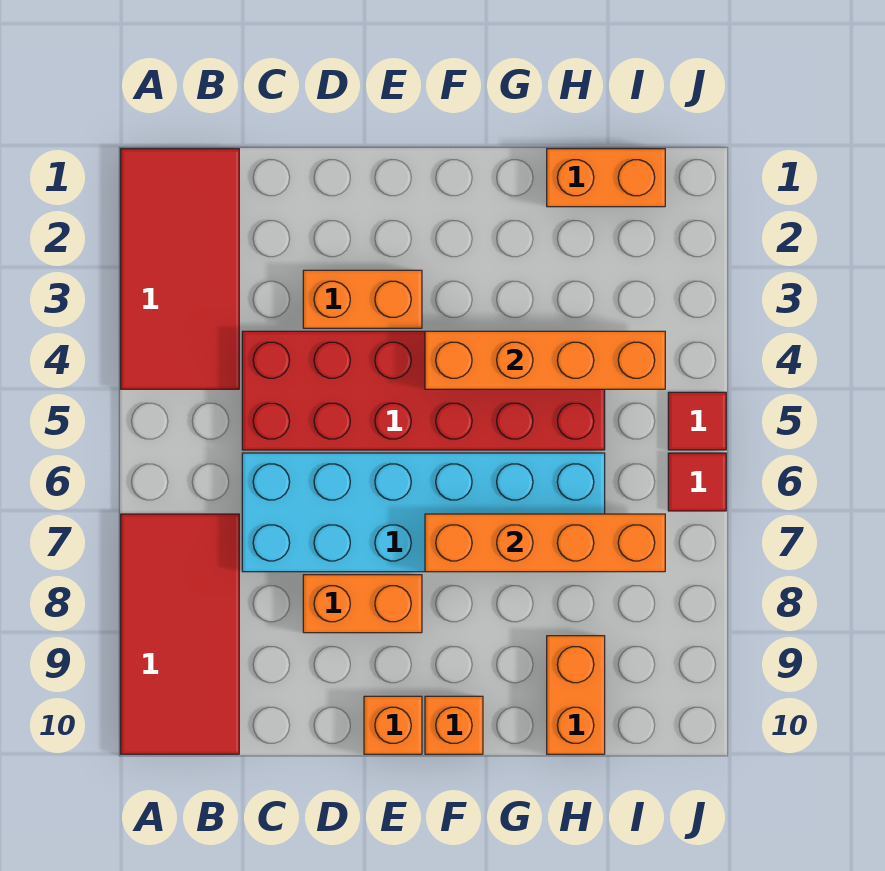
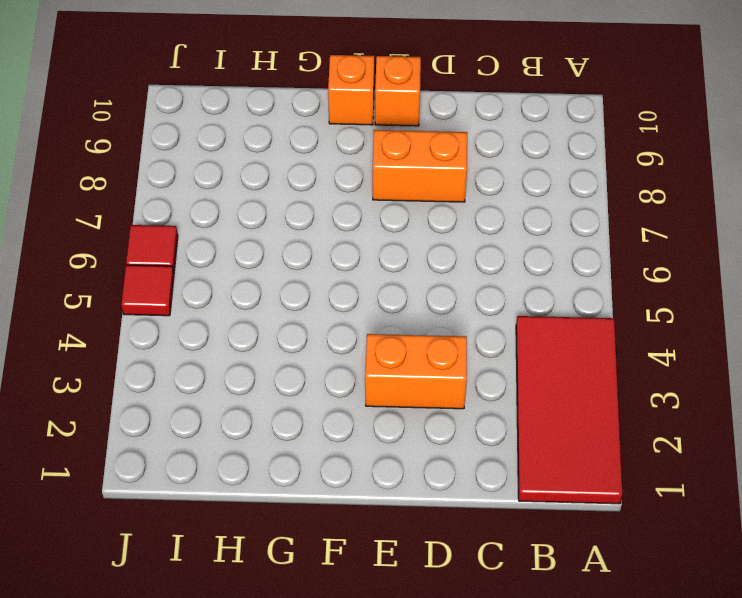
none -> red tile A7:B10 level 1
none -> red brick C4:H5 level 1
none -> cyan brick C6:H7 level 1

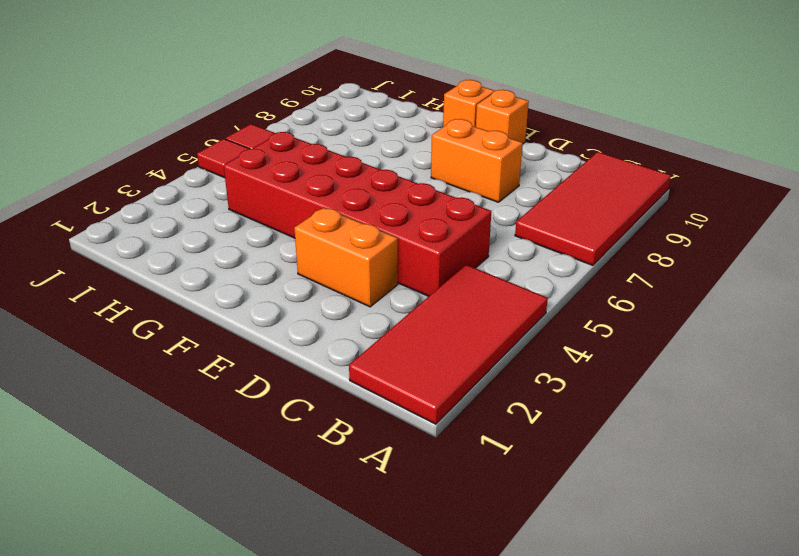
none -> cyan brick C6:H7 level 1
none -> orange brick H1:I1 level 1
none -> orange brick H9:H10 level 1

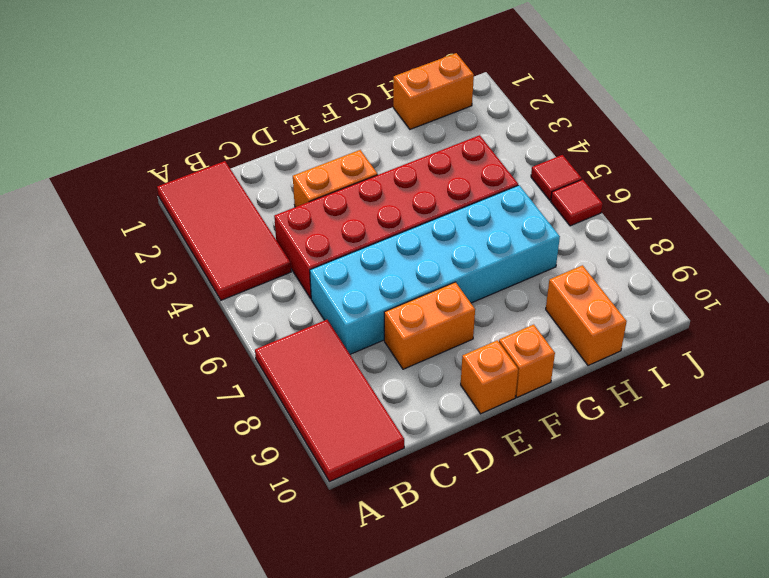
none -> orange brick F4:I4 level 2
none -> orange brick F7:I7 level 2

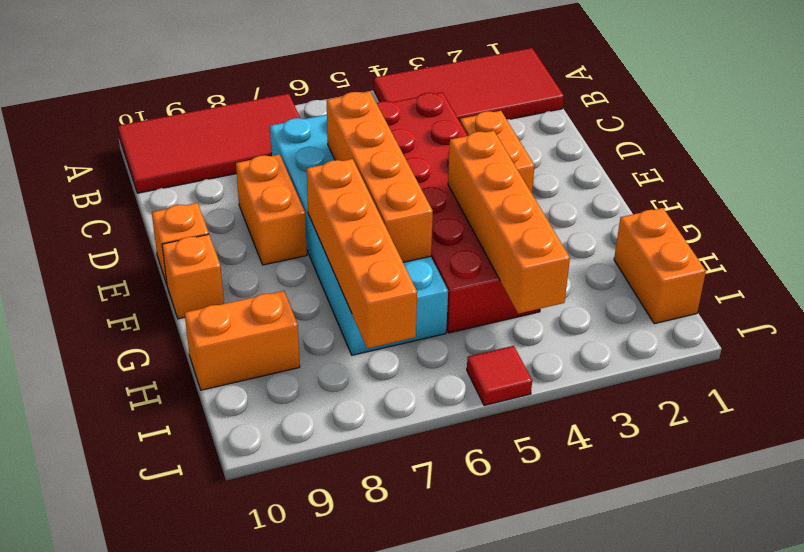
orange brick D6:G6 level 2 -> none
none -> red tile J6 level 1

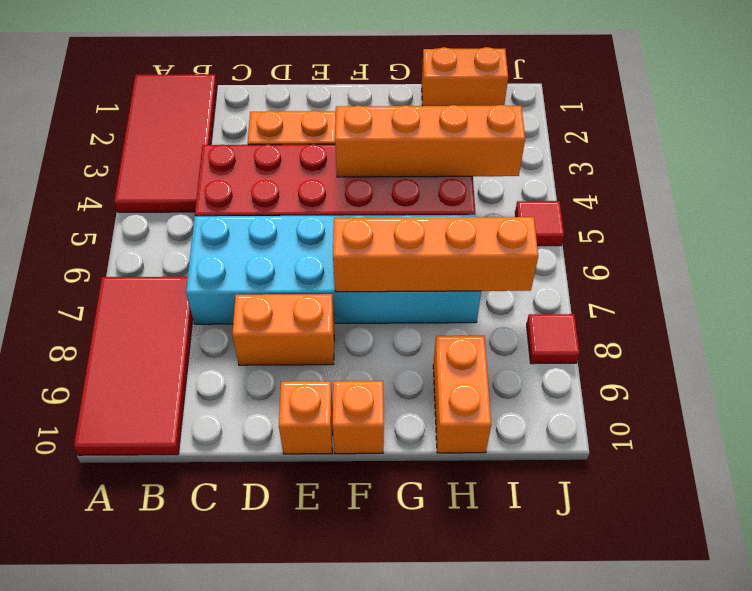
red tile J8 level 1 -> red tile J6 level 1

